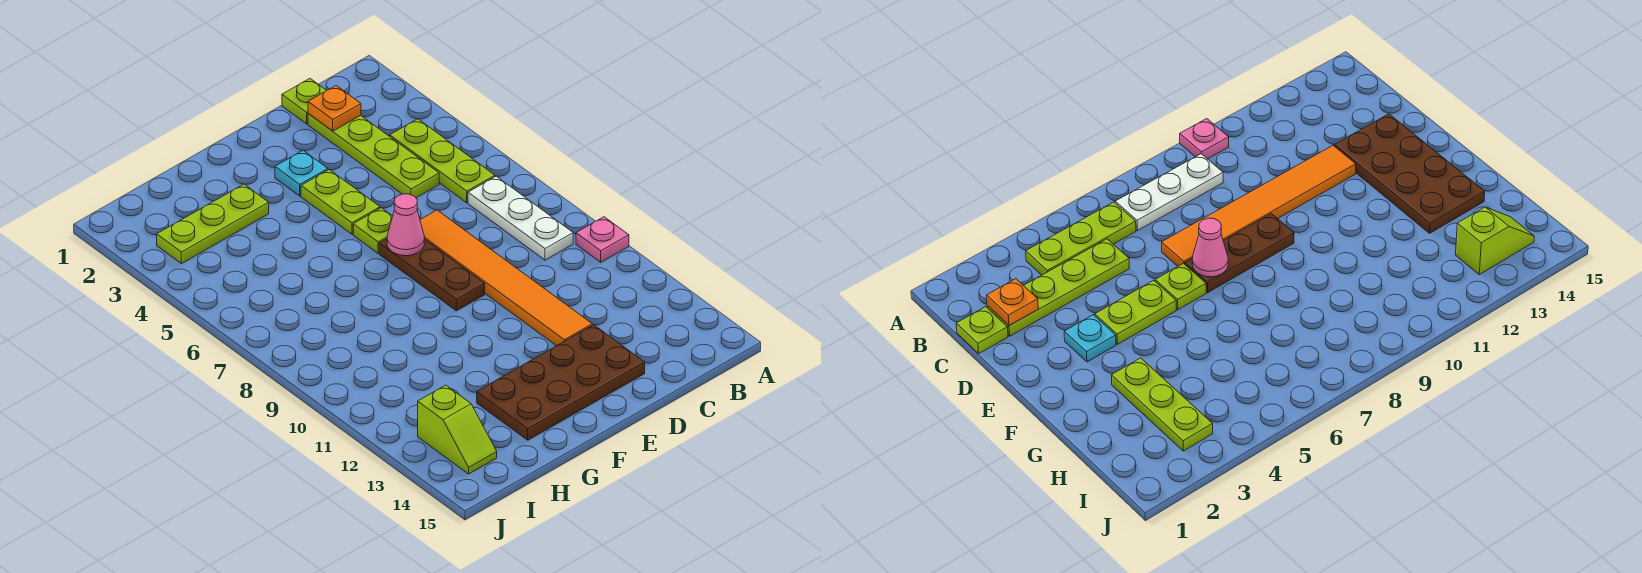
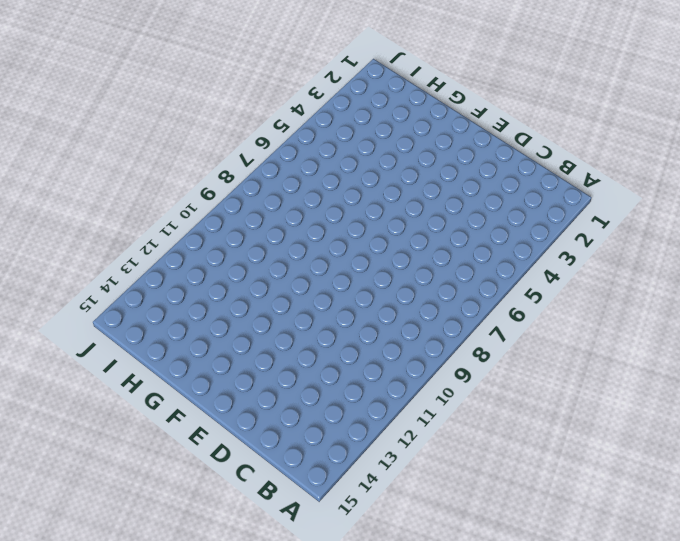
none -> pink plate A10 level 1
none -> lime plate B4:B6 level 1
none -> white plate B7:B9 level 1

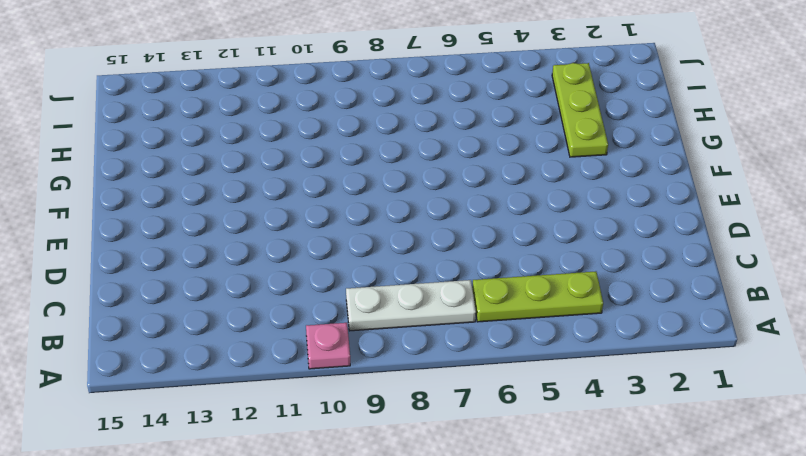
none -> lime plate C1 level 1
none -> lime plate C2:C5 level 1
none -> orange tile D7:D12 level 1

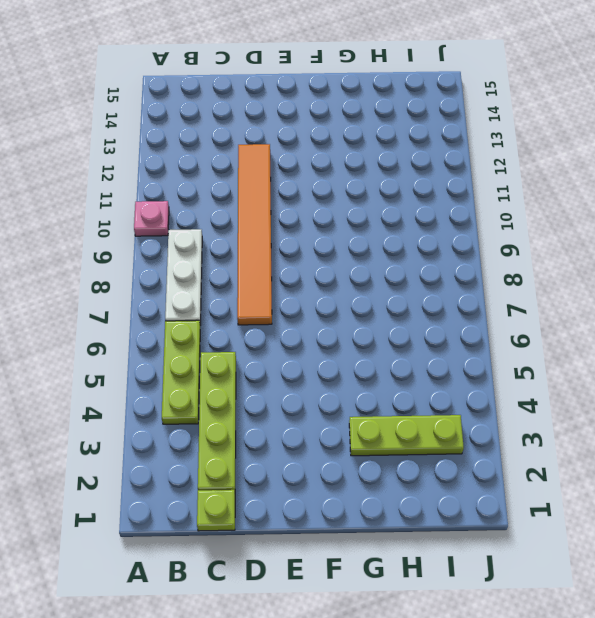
none -> brown plate D13:G14 level 1
none -> cyan plate E3 level 1
none -> lime plate E4:E5 level 1

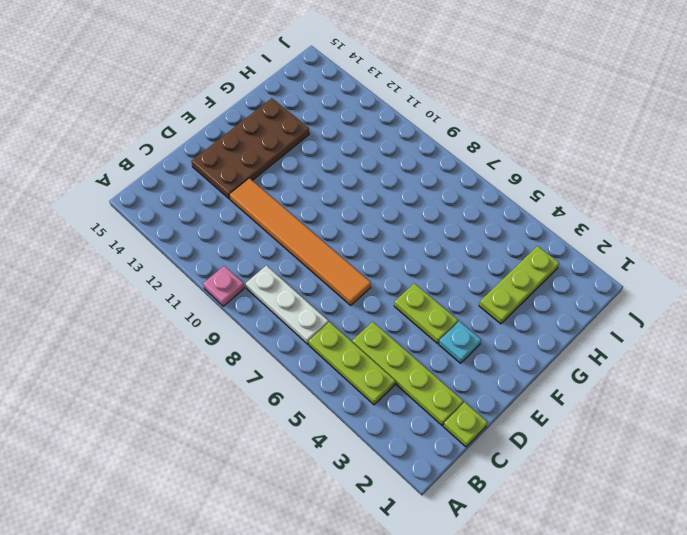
none -> lime plate E6 level 1
none -> brown plate E7:E9 level 1
none -> lime slope I13:I14 level 1 top 13

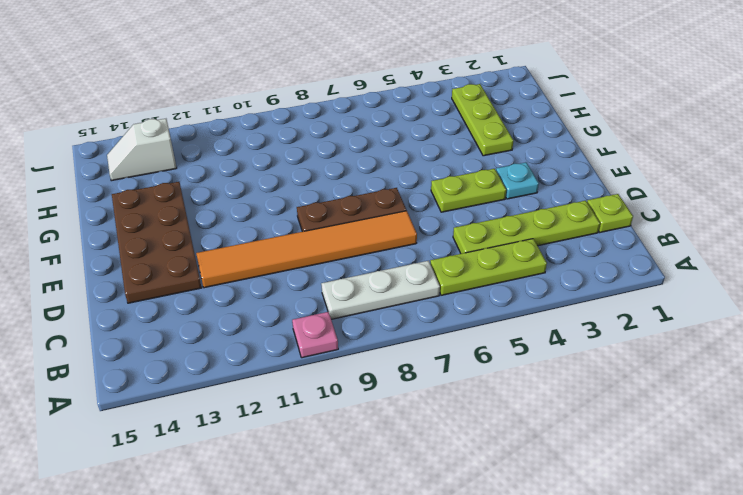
white slope I13:I14 level 1 top 13 -> lime slope I13:I14 level 1 top 13
none -> lime plate E6 level 1
none -> orange plate C2 level 2
none -> pink cone E7 level 2

